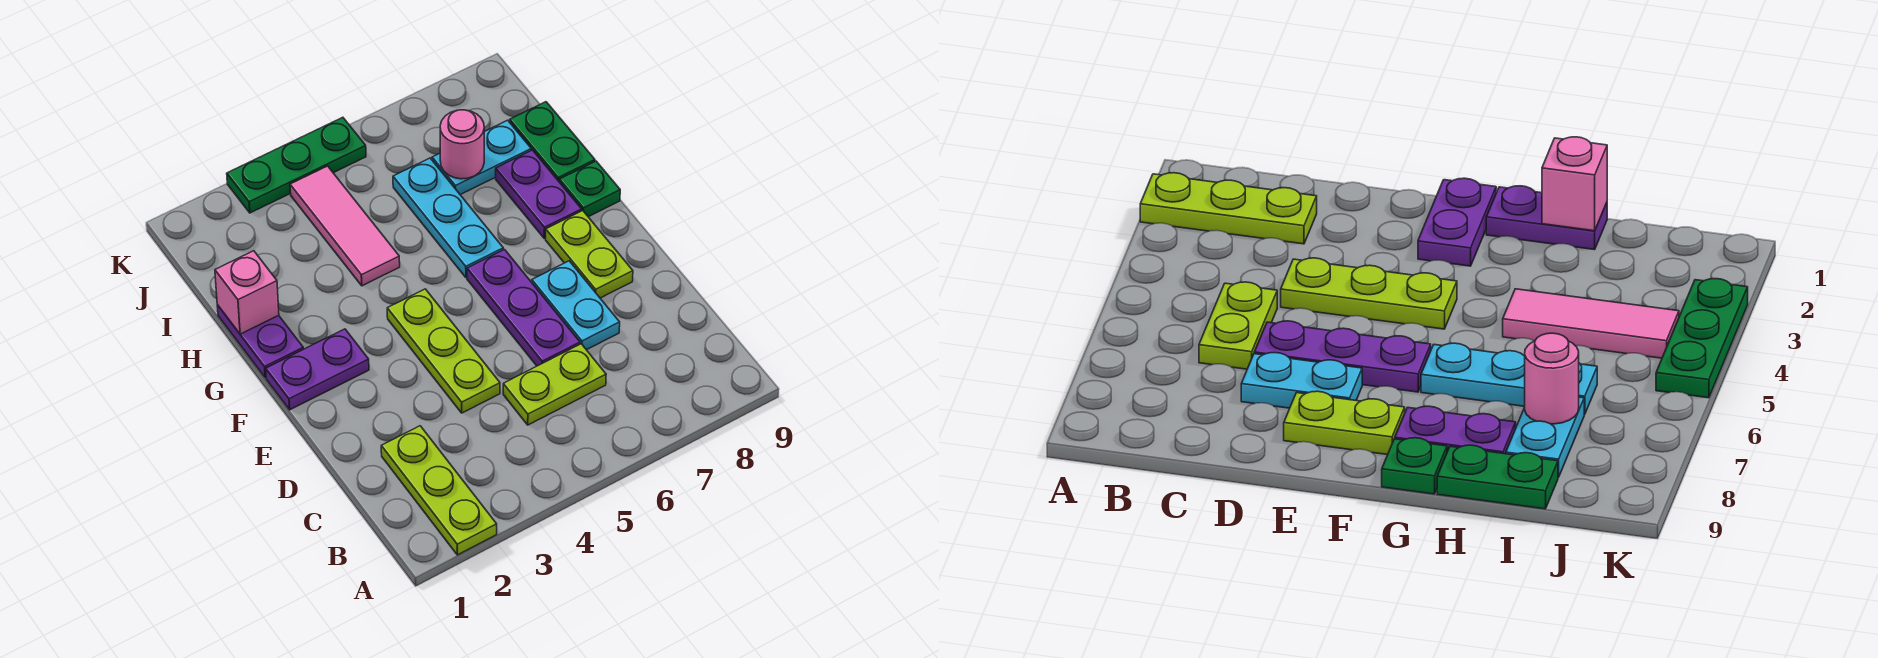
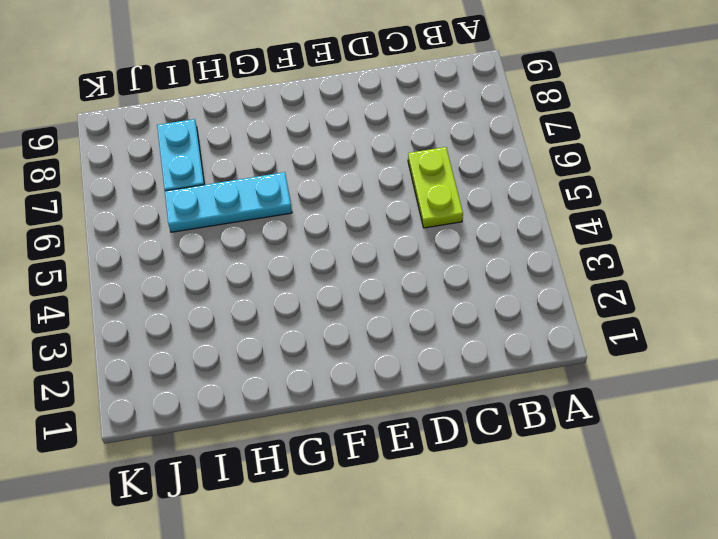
none -> lime plate A2:C2 level 1
none -> lime plate D4:F4 level 1
none -> purple plate D6:F6 level 1

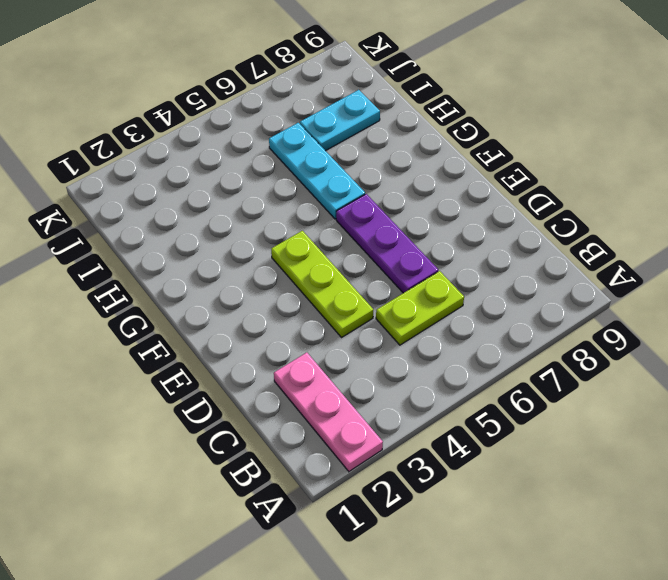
pink plate A2:C2 level 1 -> lime plate A2:C2 level 1
none -> cyan plate D7:E7 level 1
none -> lime plate E8:F8 level 1
none -> purple plate F1:F2 level 1

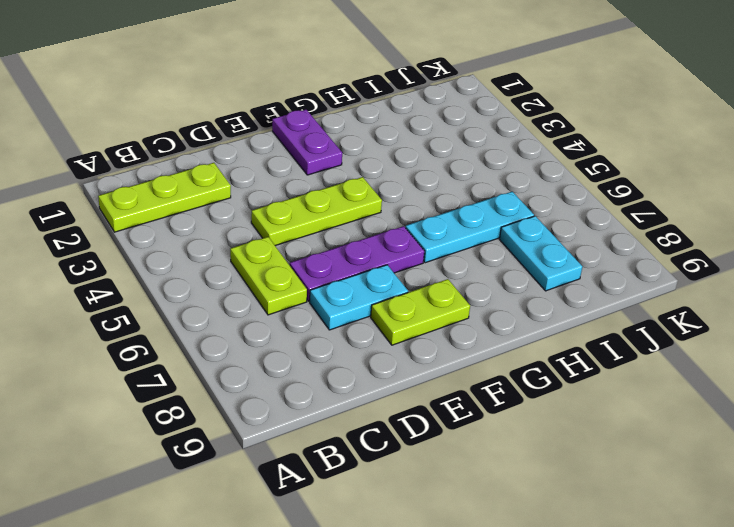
none -> purple plate G1:H1 level 1
none -> purple plate G8:H8 level 1
none -> green plate G9 level 1

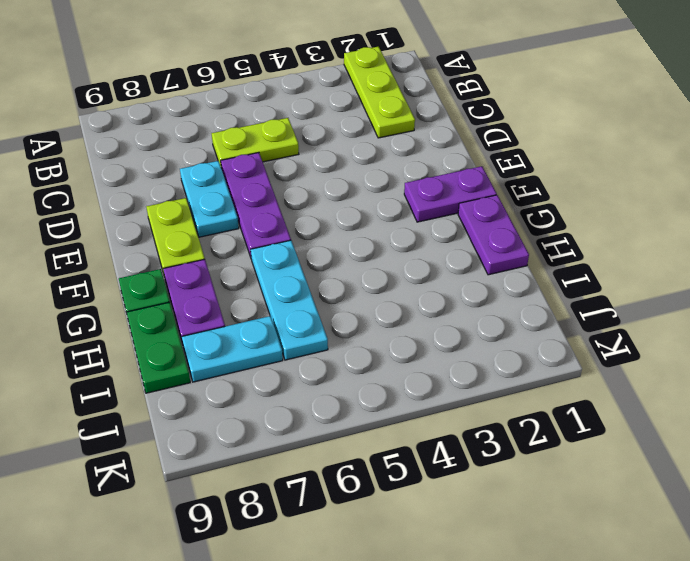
none -> lime plate D4:F4 level 1
none -> pink tile H4:J4 level 1
none -> green plate K3:K5 level 1

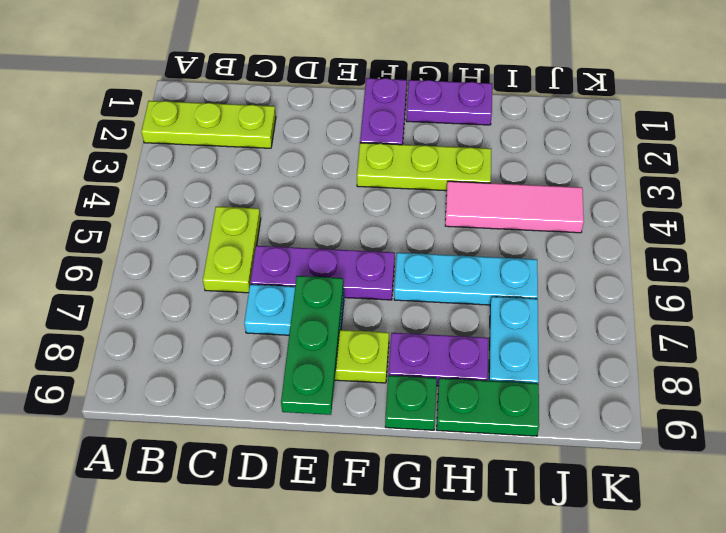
green plate E7:E9 level 2 -> green plate K3:K5 level 1
lime plate F3:H3 level 1 -> lime plate D4:F4 level 1
none -> pink brick H1 level 2
none -> pink round brick I7 level 2

